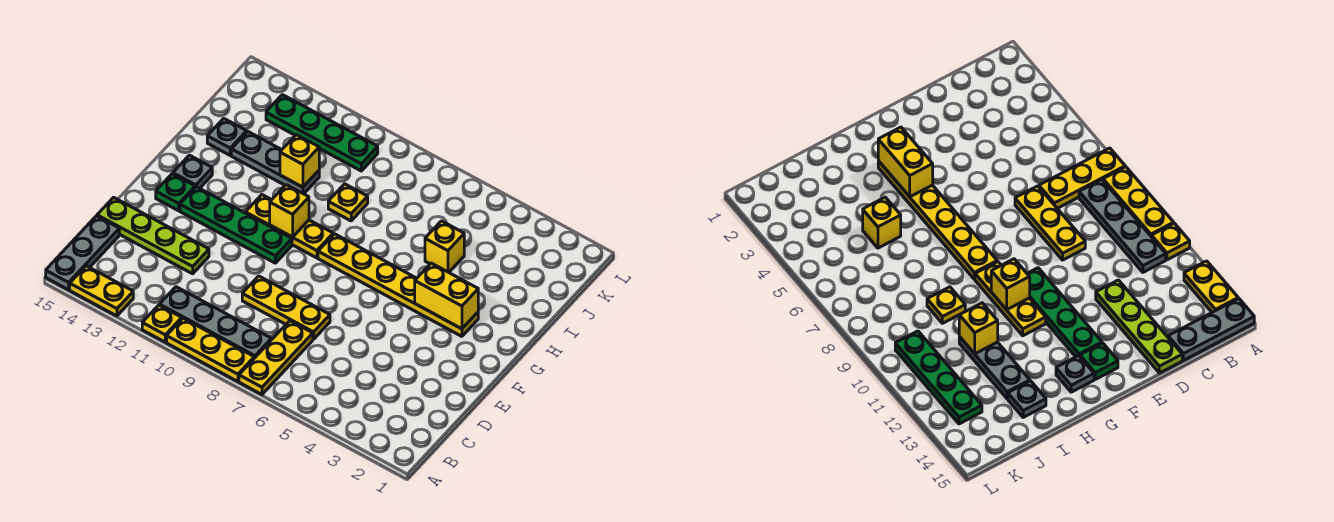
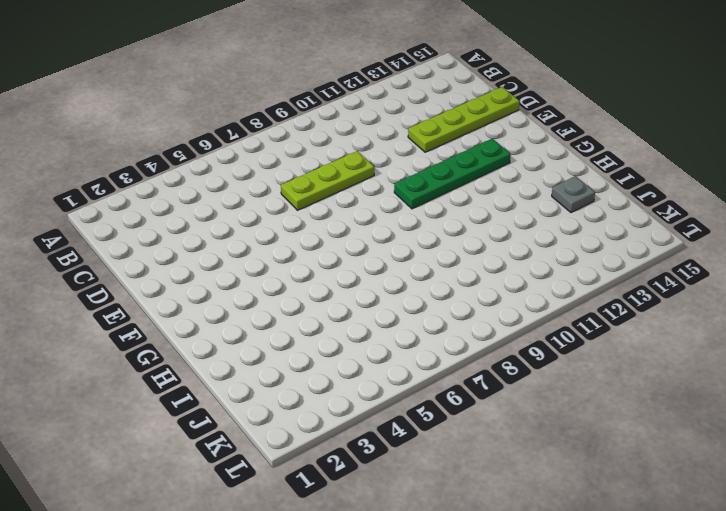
lime plate D7:D9 level 1 -> yellow plate D7:D9 level 1
none -> yellow plate A7:C7 level 1
none -> yellow plate A8:A10 level 1
none -> yellow plate A11 level 1

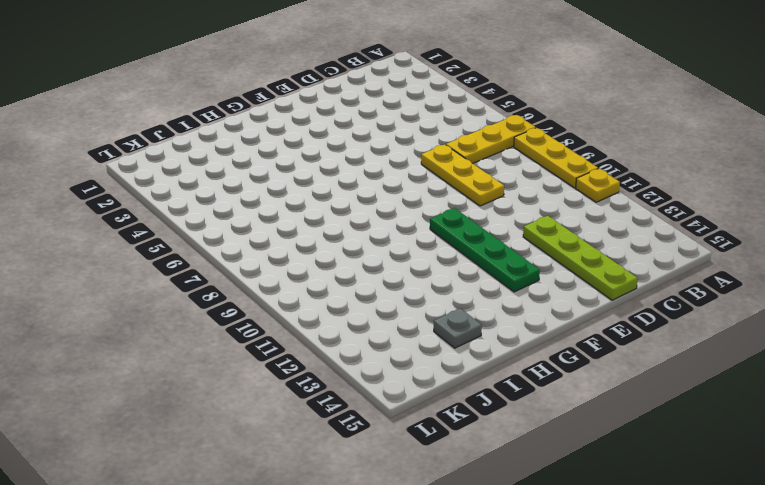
none -> yellow plate A13:A14 level 1
none -> grey plate A15:C15 level 1
none -> grey plate B8:B11 level 1

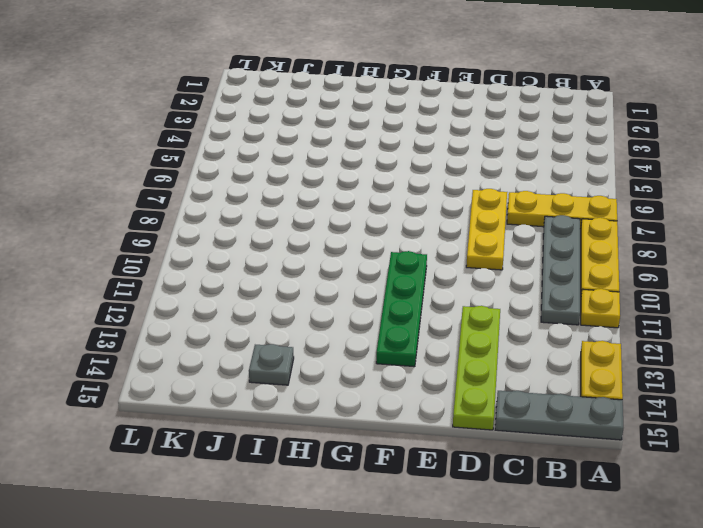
none -> green plate F14 level 1
none -> yellow plate G3:G8 level 1
none -> yellow plate G9:G11 level 1

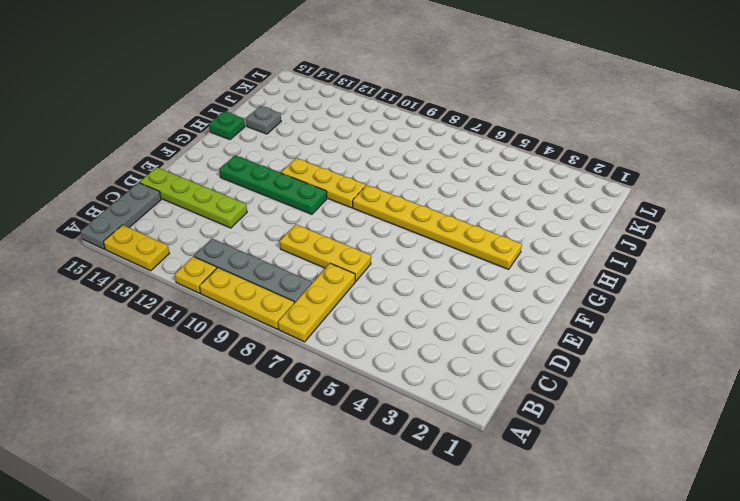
green plate H15 level 1 -> green plate F14 level 1
none -> grey plate G14 level 1
none -> yellow brick I5 level 1
none -> yellow plate I9 level 1

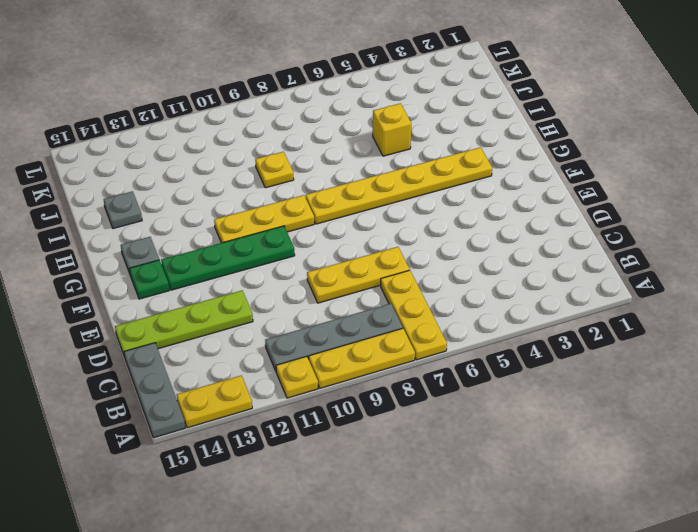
none -> grey plate I11:I13 level 1
none -> green plate K10:K13 level 1
none -> yellow brick G3:G4 level 2

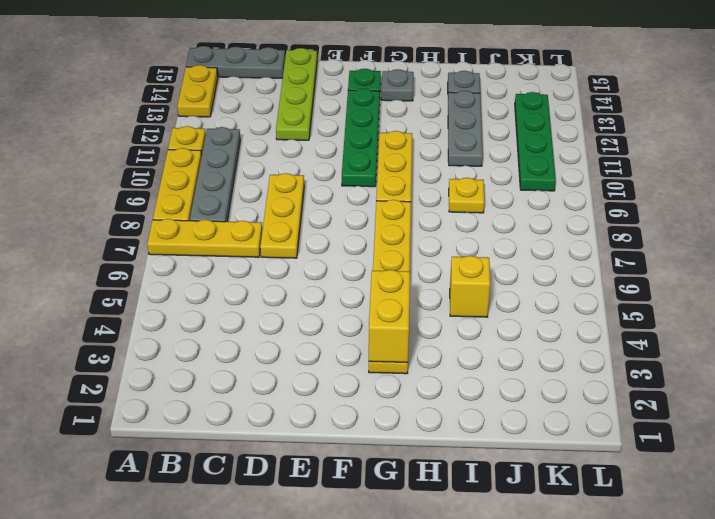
none -> yellow brick G10 level 2
none -> yellow brick I11 level 2

